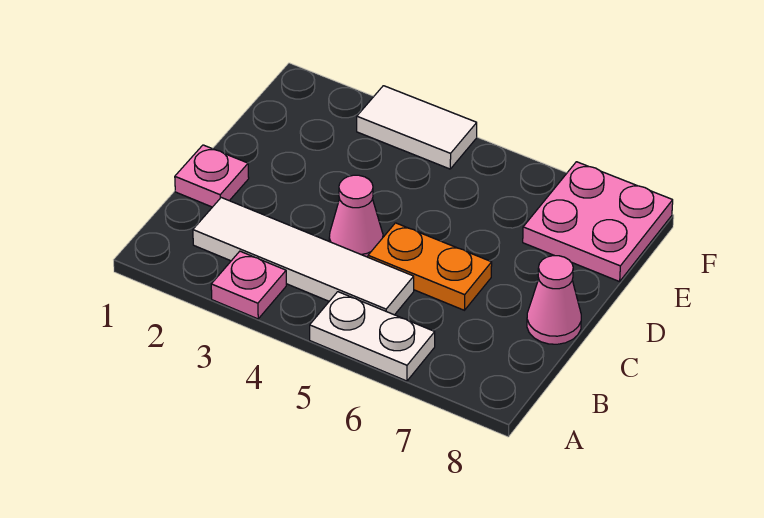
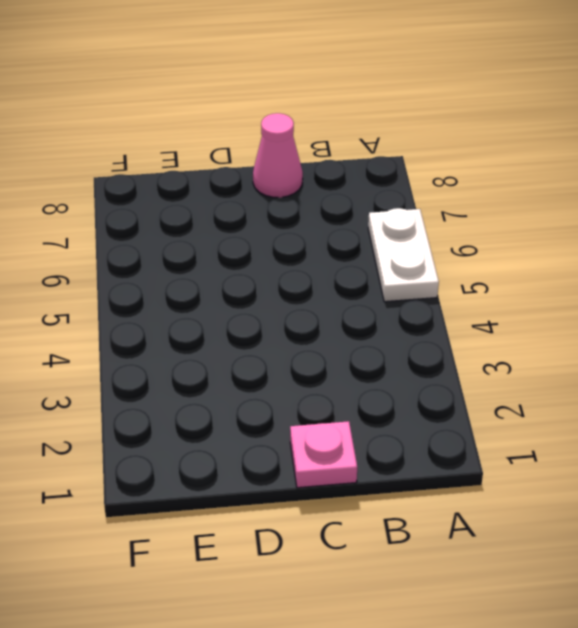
none -> pink plate A3 level 1
none -> white tile B2:B5 level 1

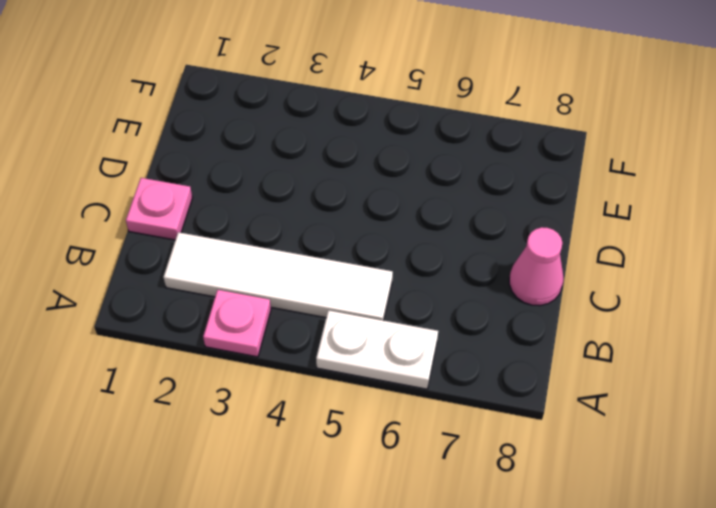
none -> pink cone C4 level 1
none -> orange plate C5:C6 level 1

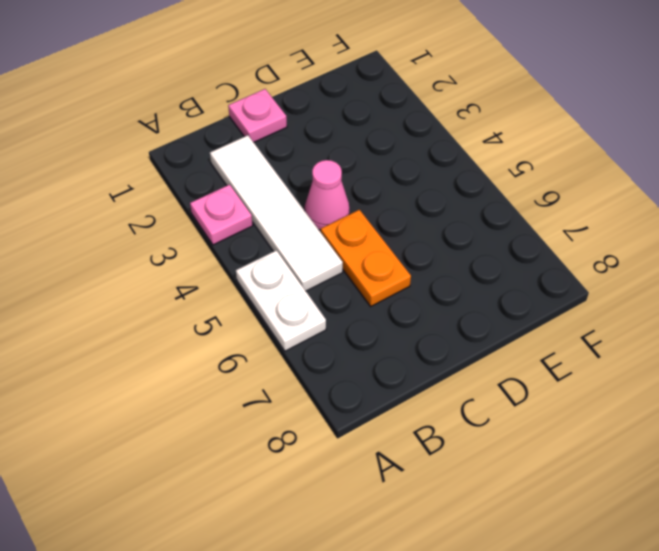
none -> pink cone C8 level 1
none -> pink plate E7:F8 level 1

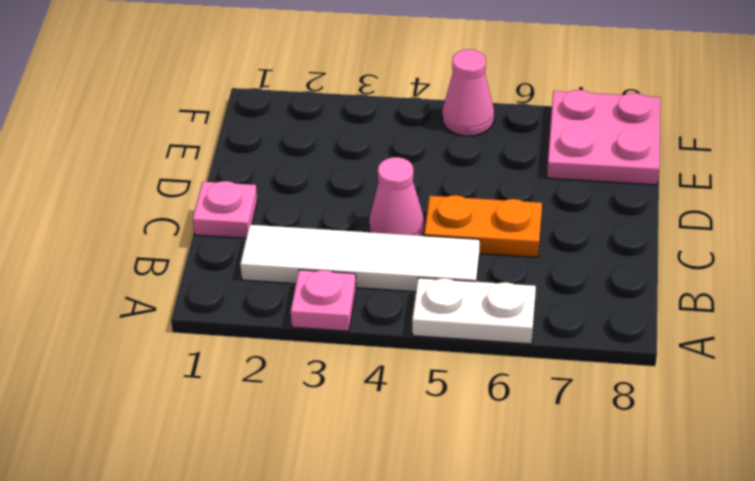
pink cone F5 level 1 -> pink cone C8 level 1
none -> white tile F3:F4 level 1

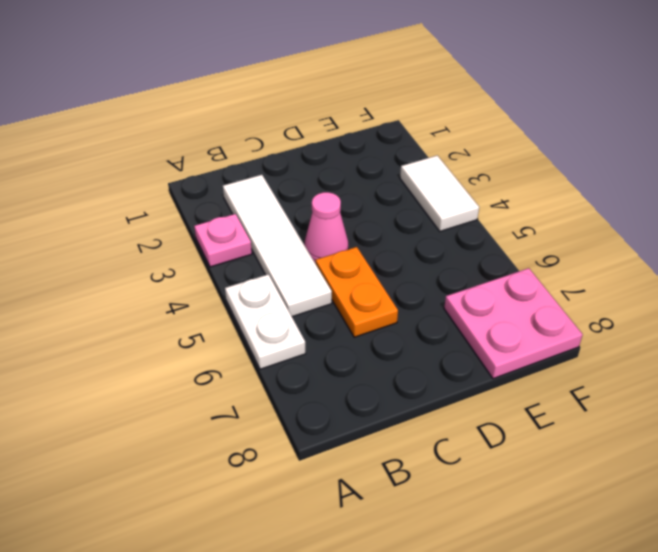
none -> pink plate C1 level 1
none -> pink cone C8 level 1

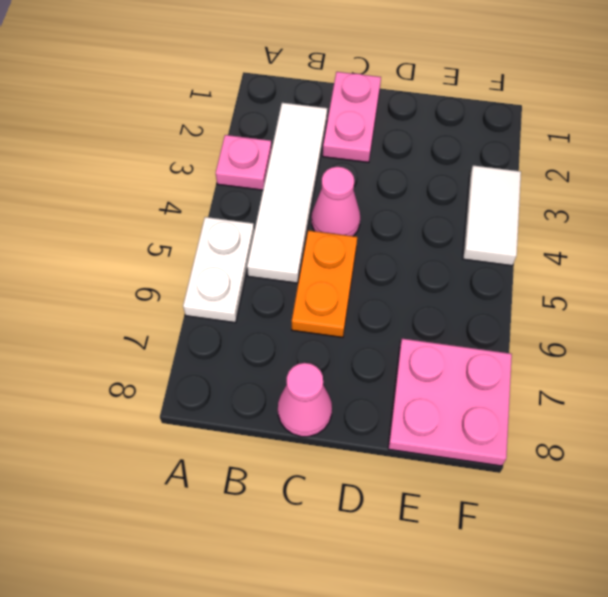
pink plate C1:C2 level 1 -> pink plate C1 level 1

